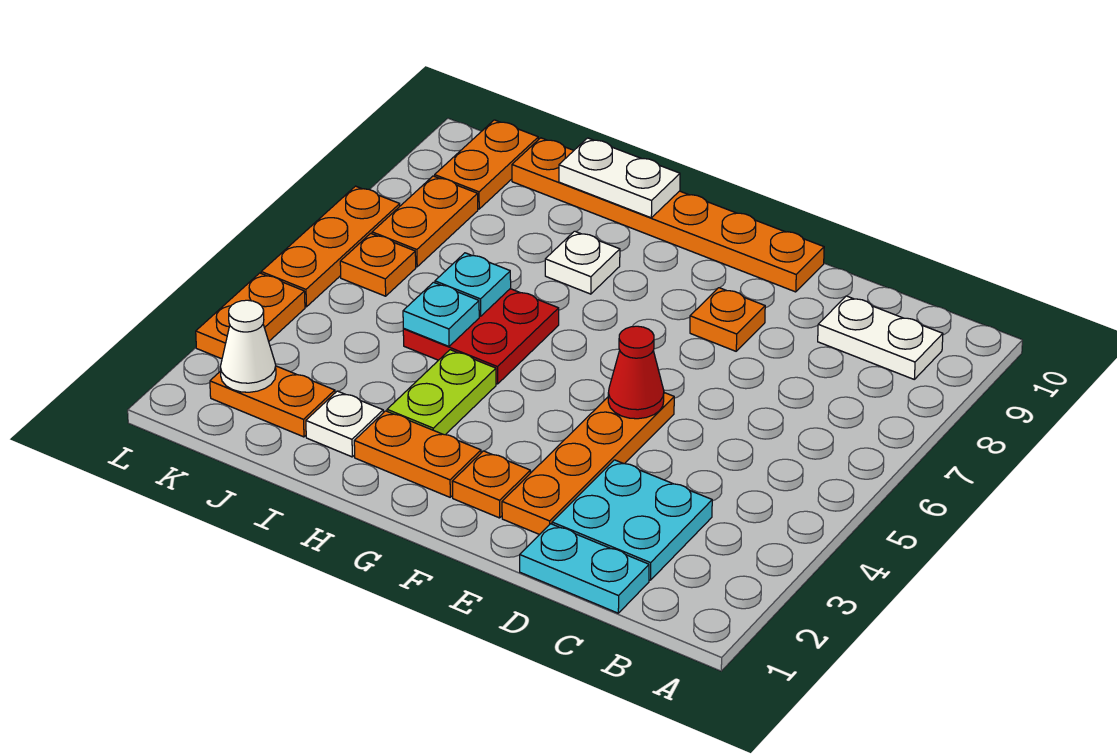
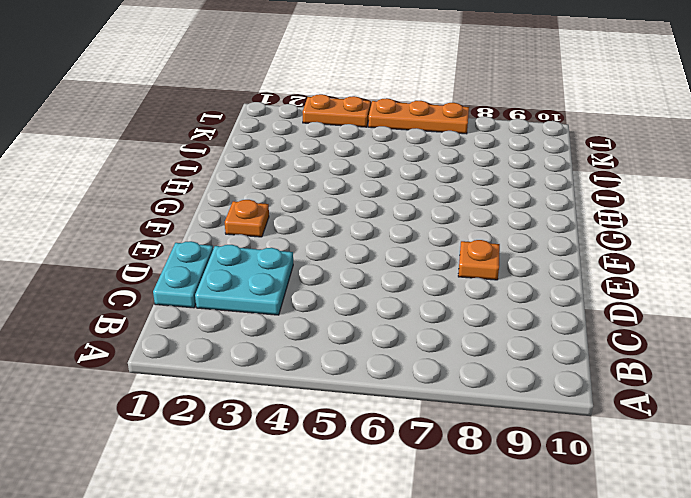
none -> white plate B9:C9 level 1
none -> orange plate E2:E5 level 1
none -> orange plate E10:J10 level 1

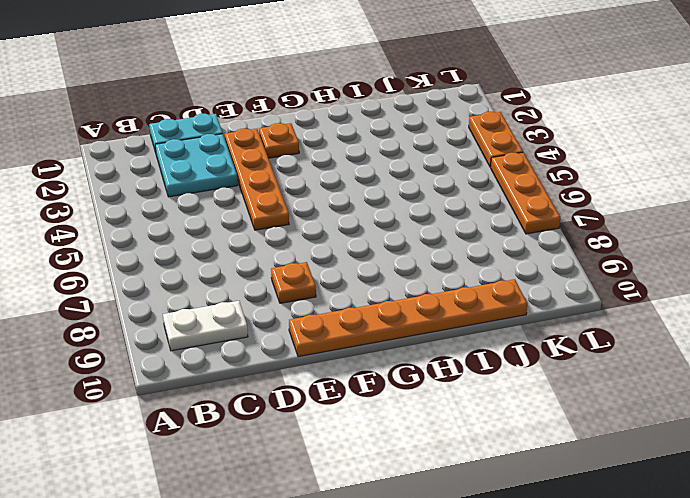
none -> orange plate G2:H2 level 1
none -> lime plate H3:H4 level 1
none -> red plate H5:I6 level 1

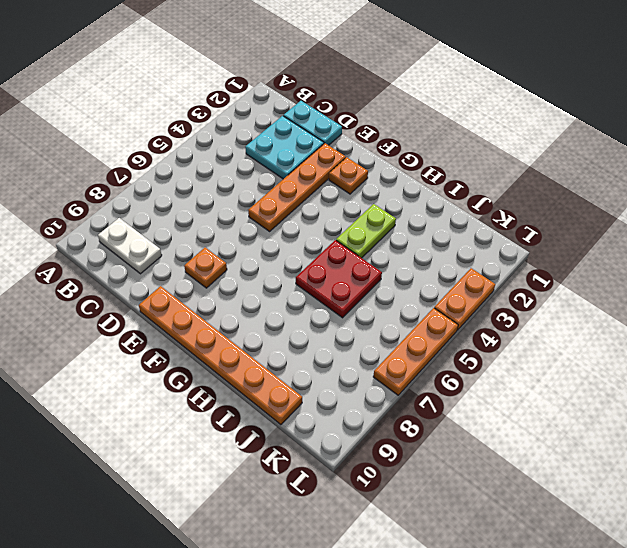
none -> orange plate G2:H2 level 1
none -> white plate H8 level 1
none -> white plate I2 level 1

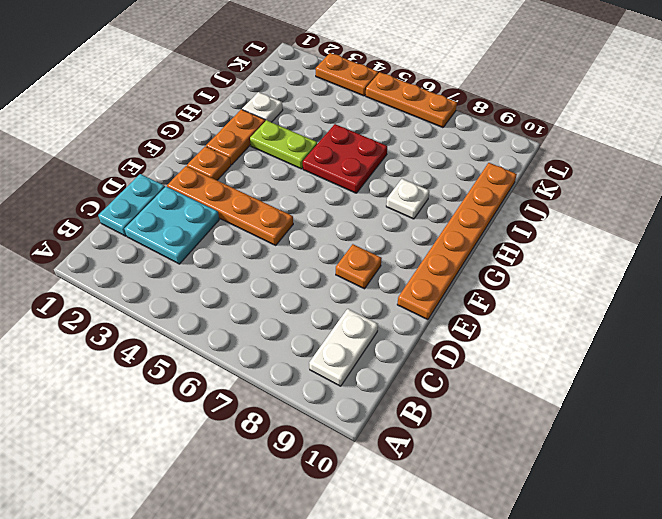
none -> orange plate J2:K2 level 1
none -> orange plate K6 level 1
none -> orange plate K7:K8 level 1

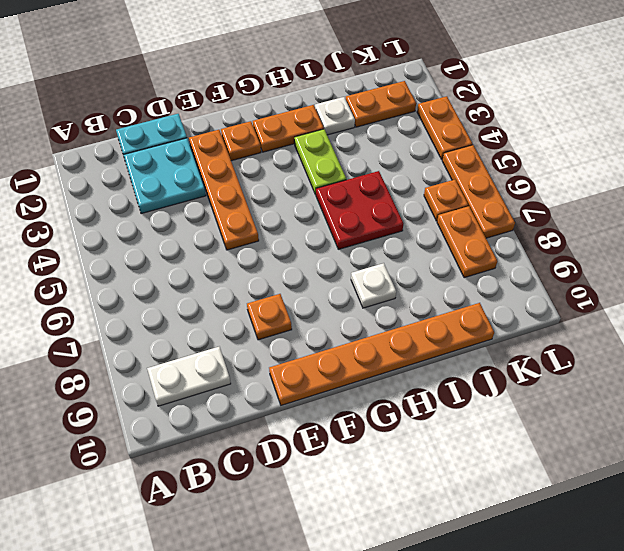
none -> orange plate K9:K10 level 1
none -> red cone E5 level 2
none -> white plate H10:I10 level 2

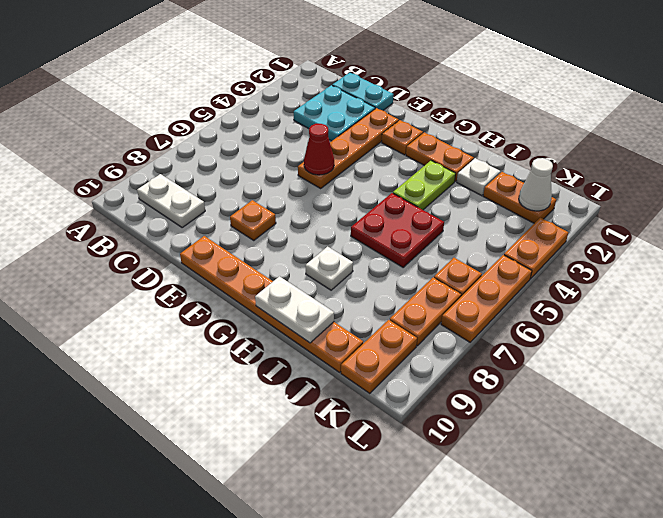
none -> cyan plate I5 level 2
none -> cyan plate I6 level 2

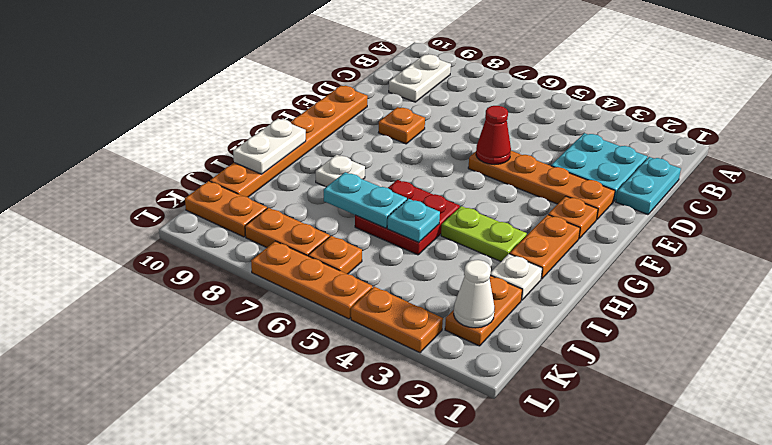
cyan plate I6:I7 level 2 -> cyan plate I6 level 2

